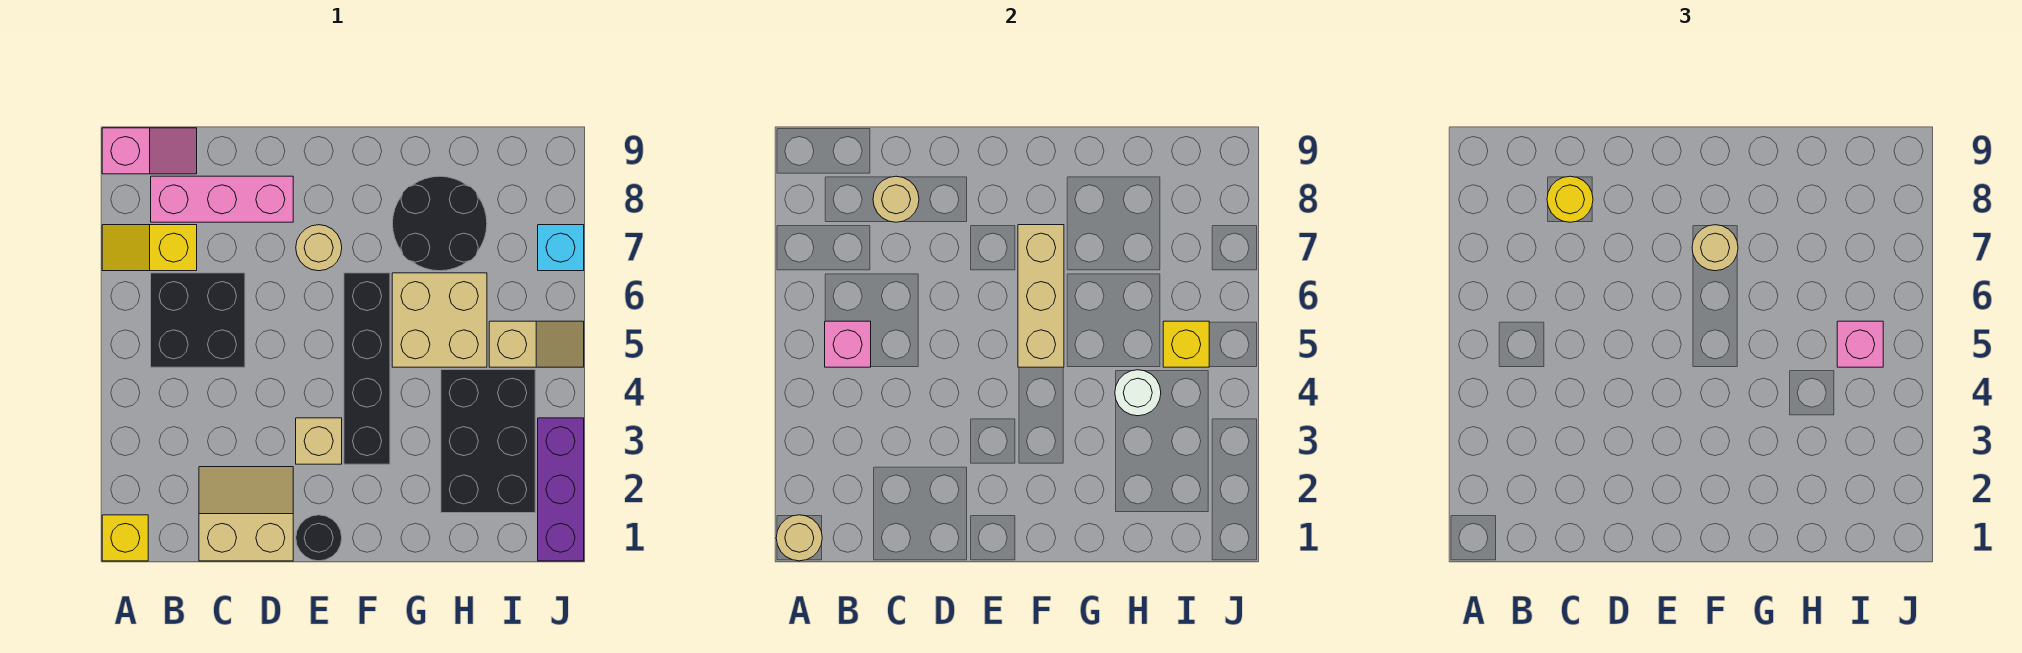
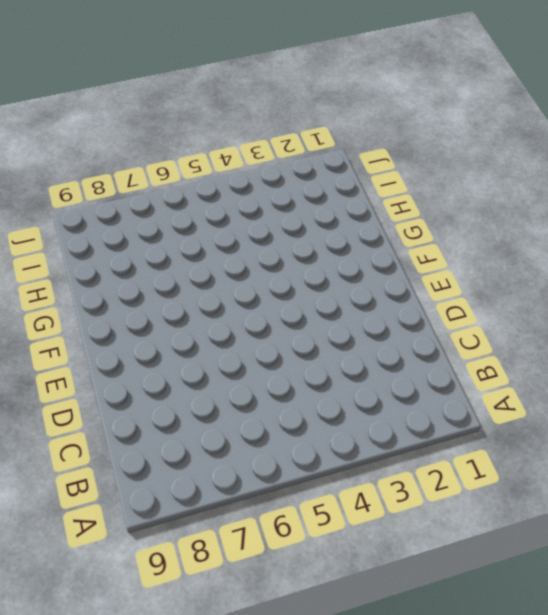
none -> yellow brick A1 level 1
none -> yellow slope A7:B7 level 1 top B
none -> pink slope A9:B9 level 1 top A

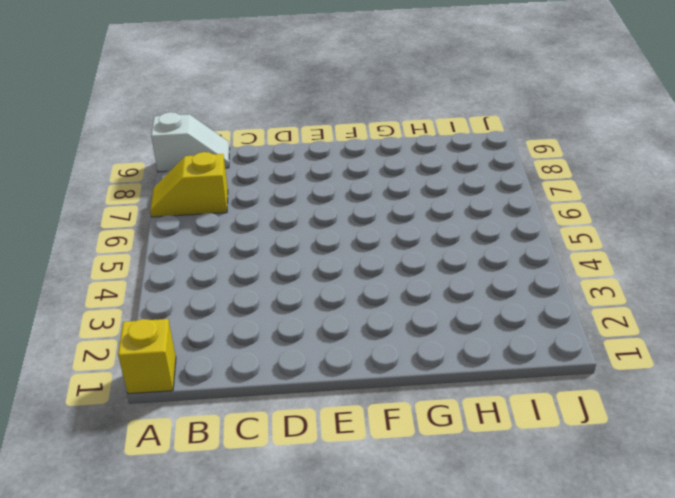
white slope A9:B9 level 1 top A -> pink slope A9:B9 level 1 top A
none -> black brick B5:C6 level 1
none -> pink brick B8:D8 level 1
none -> tan slope C1:D2 level 1 top 1

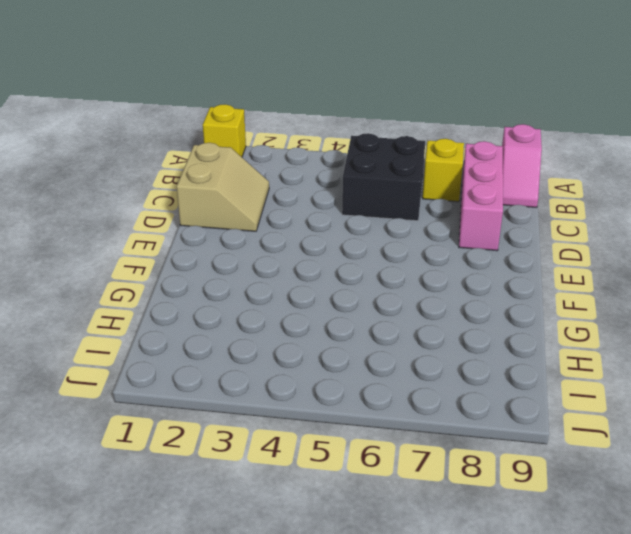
none -> black round brick E1 level 1
none -> tan brick E3 level 1
none -> tan round brick E7 level 1

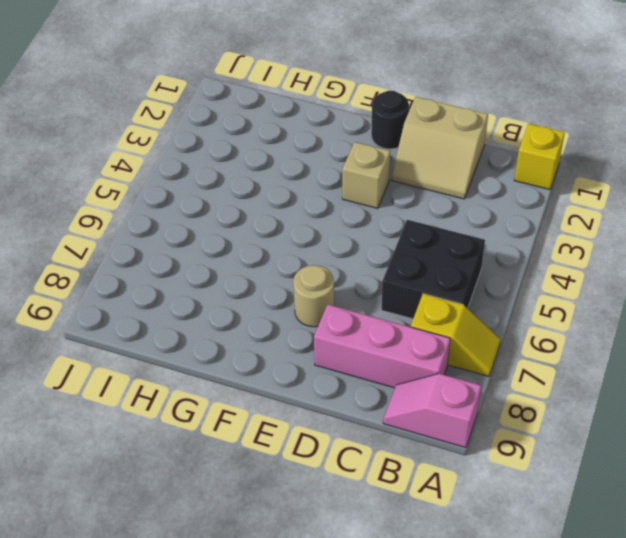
none -> black brick F3:F6 level 1
none -> tan brick G5:H6 level 1
none -> black round brick G7:H8 level 1

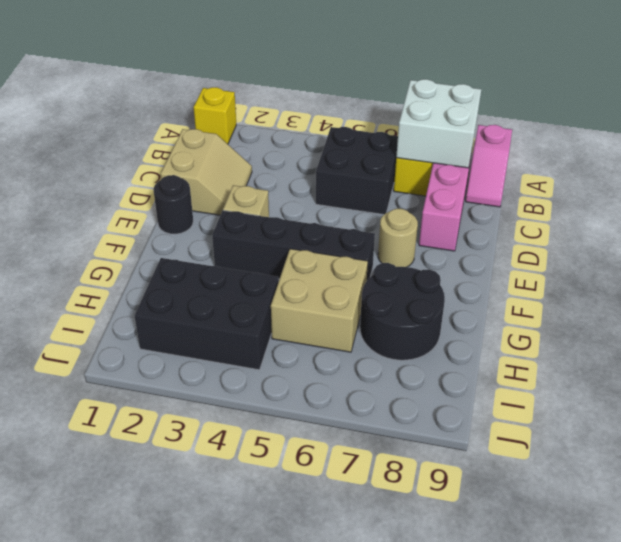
white brick A7:B8 level 2 -> none
none -> tan slope I5:J5 level 1 top I
none -> purple brick J1:J3 level 1
none -> cyan brick J7 level 1

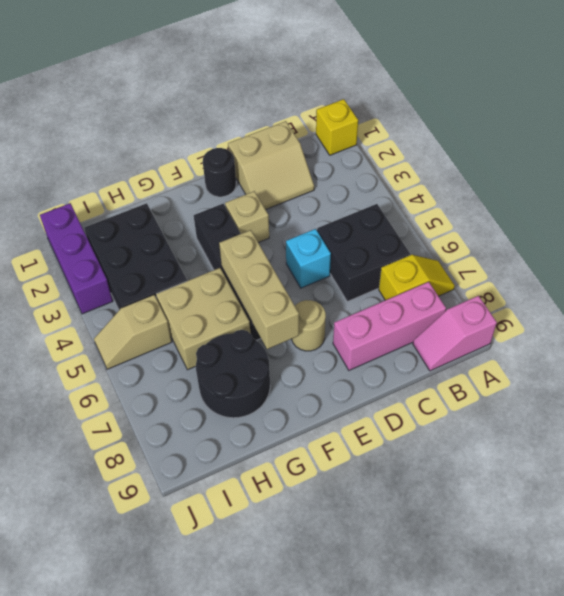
cyan brick D5 level 1 -> cyan brick J7 level 1
none -> tan round brick A1 level 2
none -> pink brick B5 level 2
none -> tan round brick C8 level 2

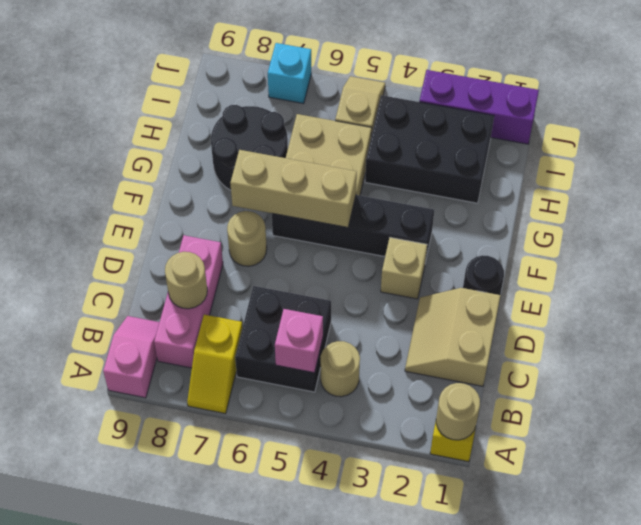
tan round brick B4 level 1 -> tan round brick F7 level 3
none -> white round brick H4 level 2
none -> yellow brick I5 level 2
none -> yellow round brick C8 level 3

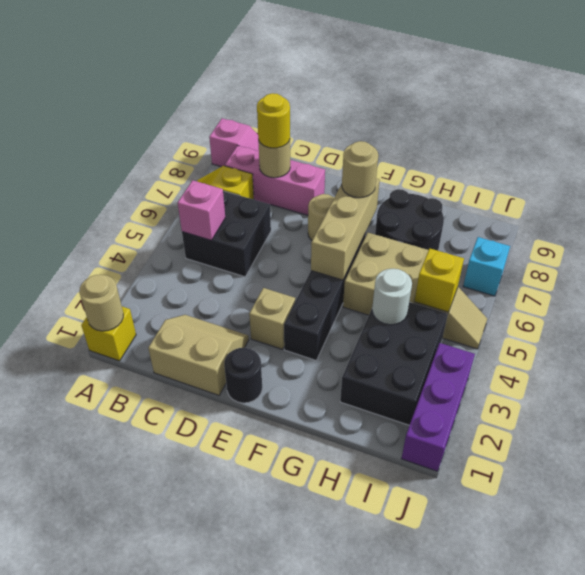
none -> pink brick I5 level 3

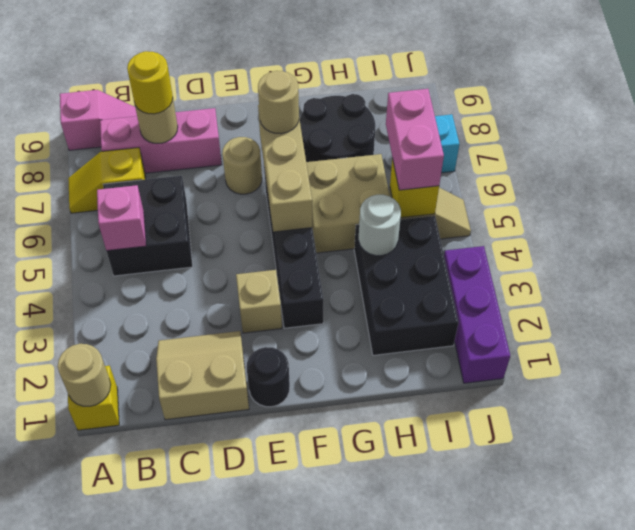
pink brick I5:I6 level 3 -> pink brick I5 level 3

